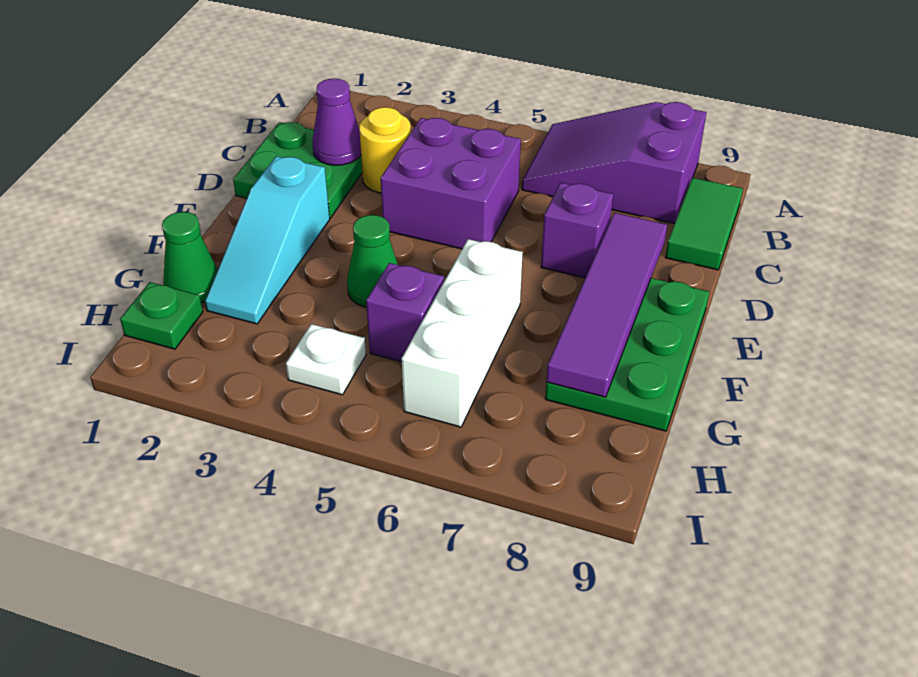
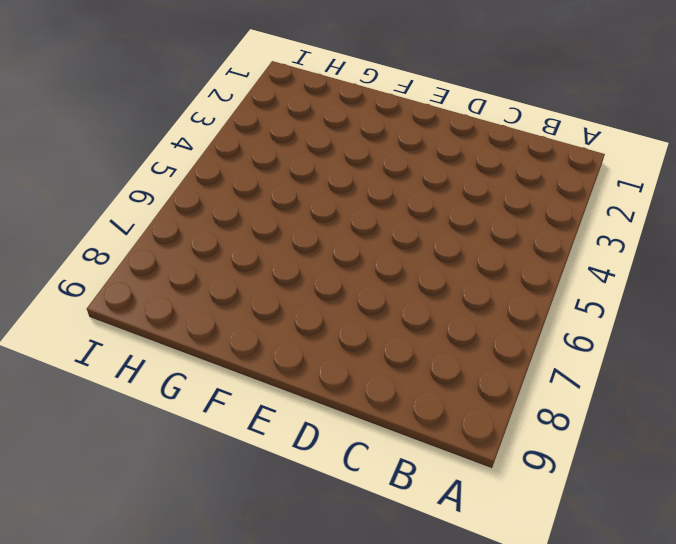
none -> purple slope A6:B8 level 1 top 8
none -> green tile B9:C9 level 1
none -> green plate C1:D2 level 1

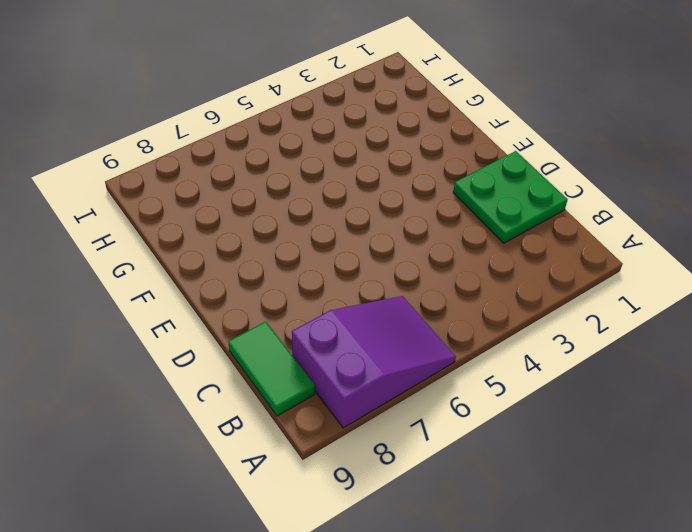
none -> yellow round brick C3 level 1
none -> purple brick C4:D5 level 1
none -> purple brick D7 level 1

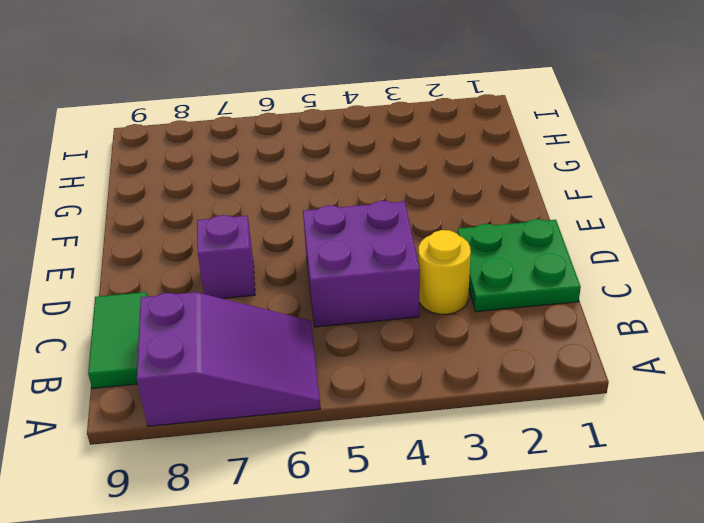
none -> cyan slope E2:G2 level 1 top E
none -> green plate E8:G9 level 1
none -> green cone F4 level 1

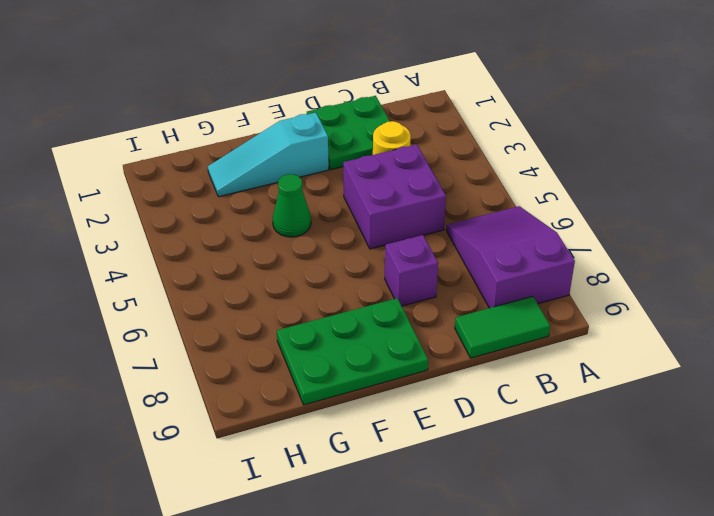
none -> white brick F6:H6 level 1
none -> green cone G1 level 1
none -> purple brick G5 level 1

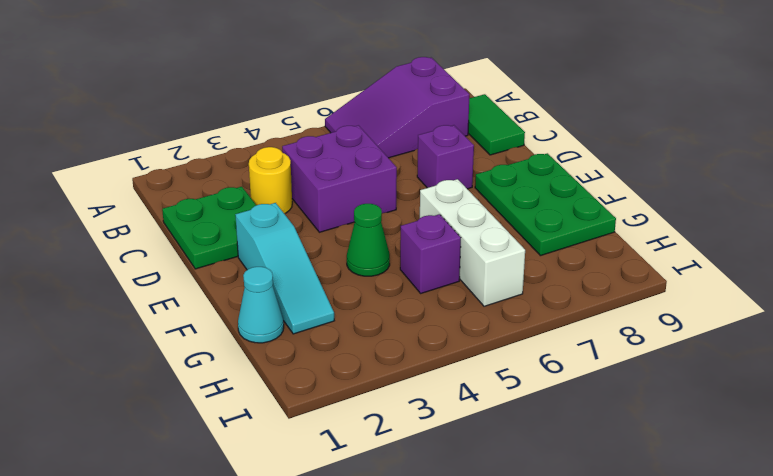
cyan cone G1 level 1 -> green cone G1 level 1
none -> green plate H1 level 1
none -> white plate H4 level 1
none -> purple cone C2 level 2

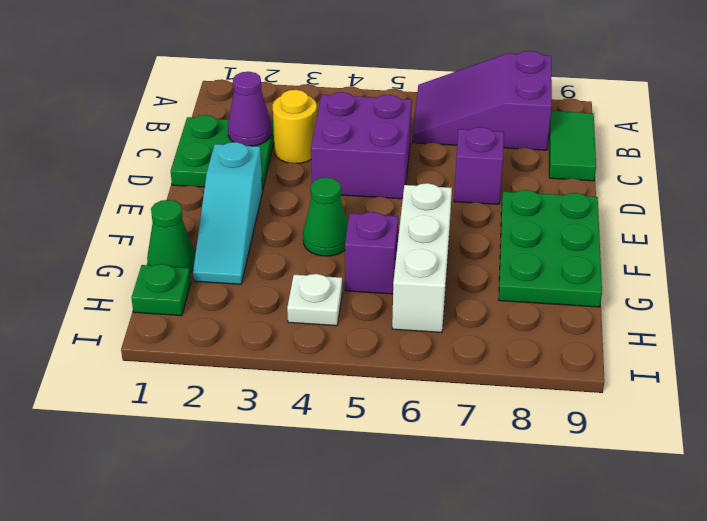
none -> purple tile D8:G8 level 2

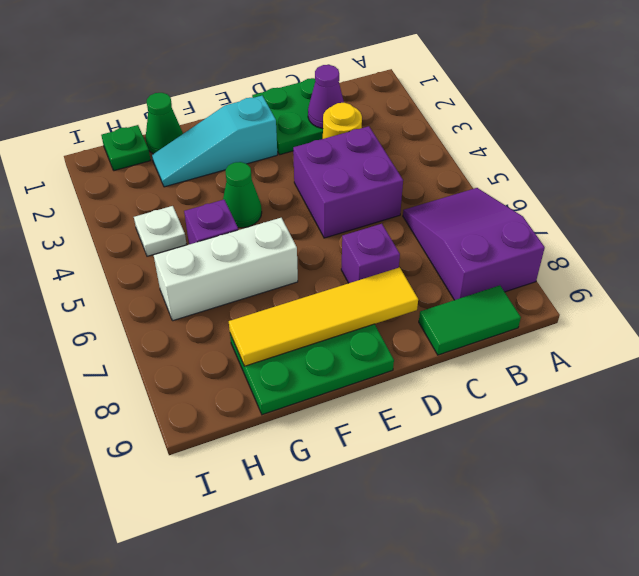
yellow tile D8:G8 level 2 -> purple tile D8:G8 level 2

